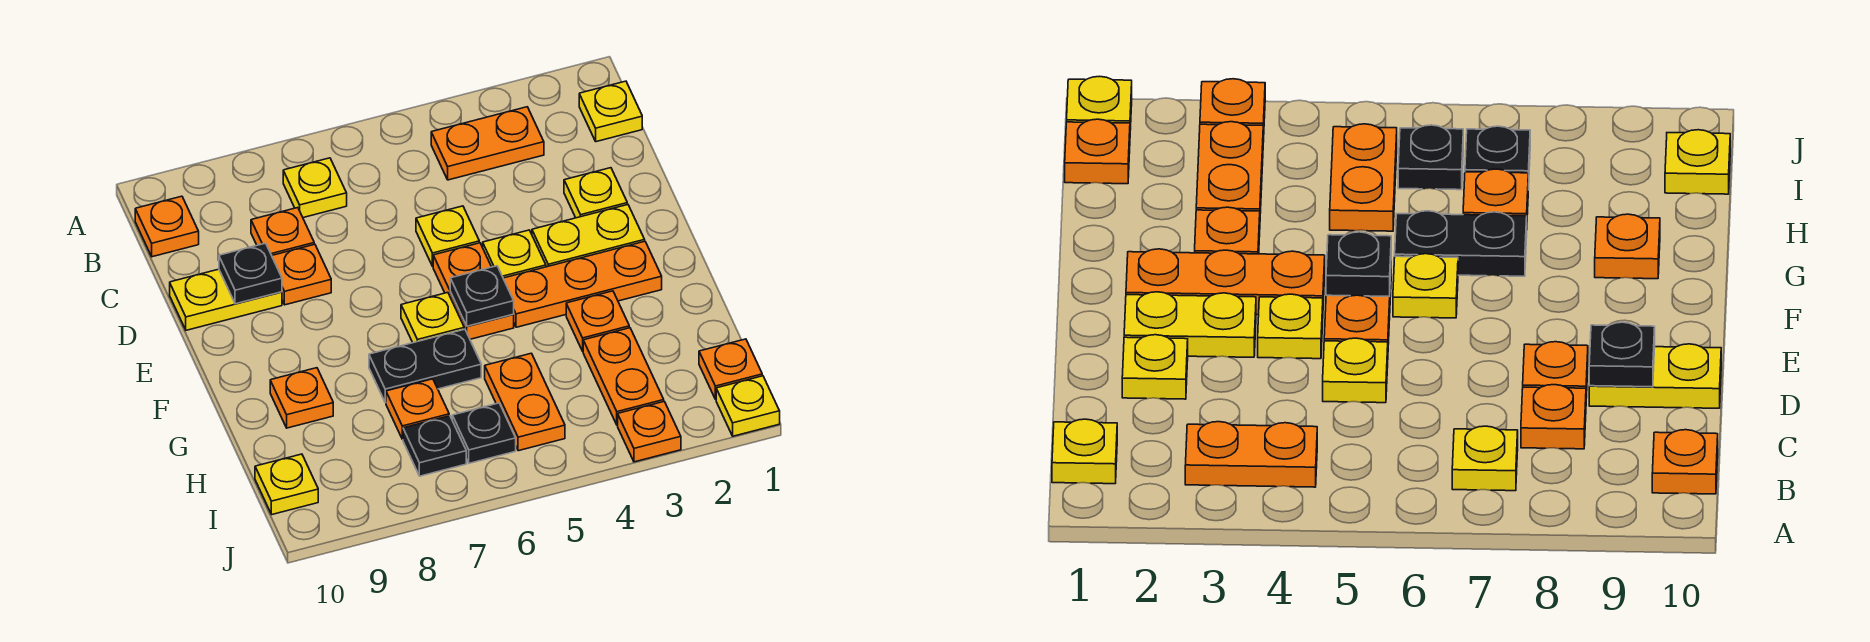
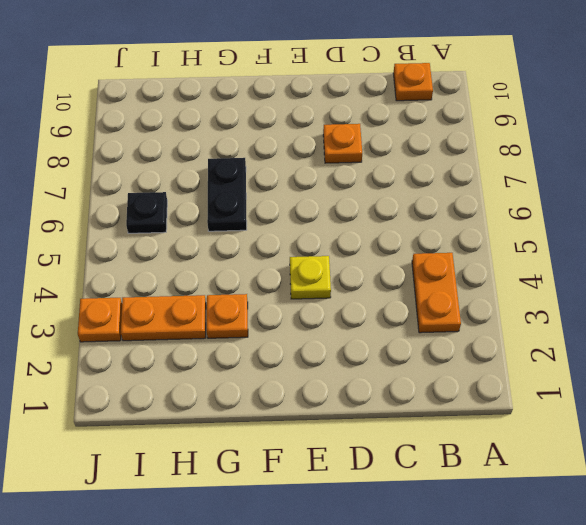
none -> yellow plate B1 level 1
none -> yellow plate B7 level 1
none -> orange plate C8 level 1

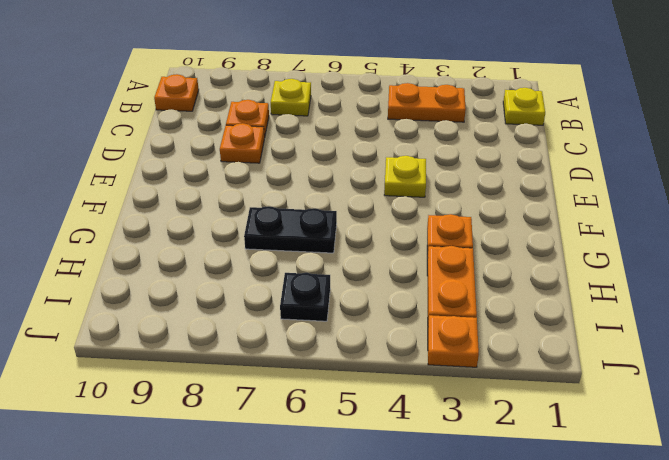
none -> yellow plate D2 level 1
none -> yellow plate D5 level 1
none -> yellow plate D9:D10 level 1

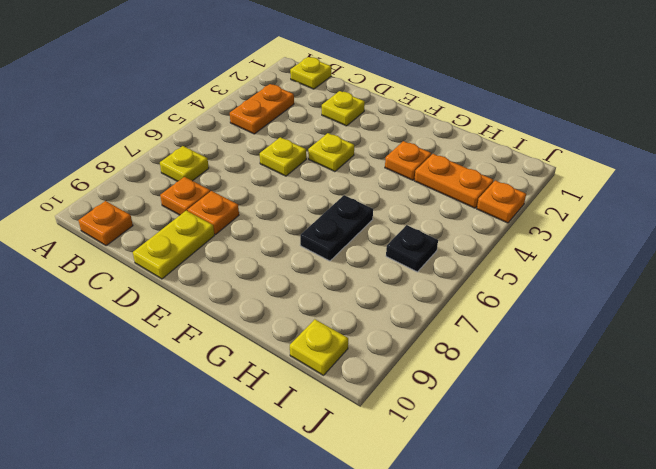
none -> yellow plate E2:E3 level 1
none -> orange plate E5:F5 level 1
none -> orange plate F2:F4 level 1

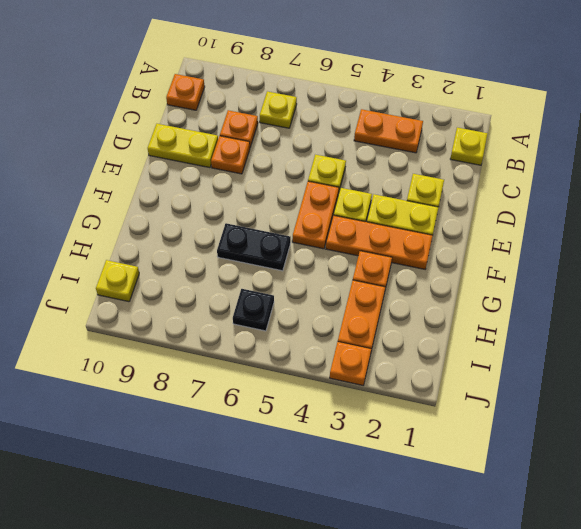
none -> yellow plate F6 level 1
none -> orange plate G9 level 1
none -> orange plate H5:I5 level 1

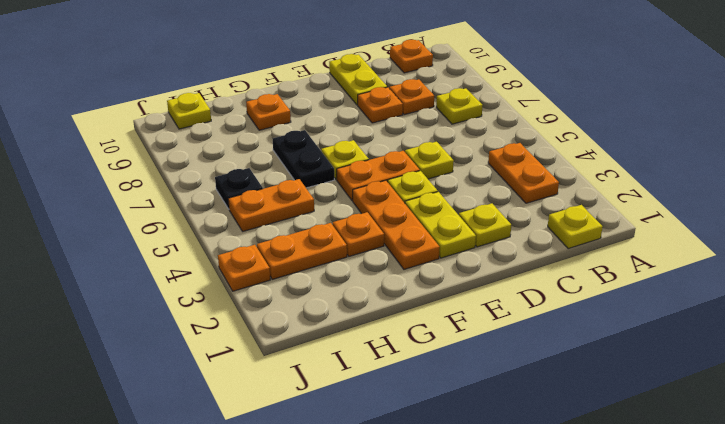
none -> orange plate H7 level 1
none -> orange plate I1 level 1
none -> black plate I7 level 1

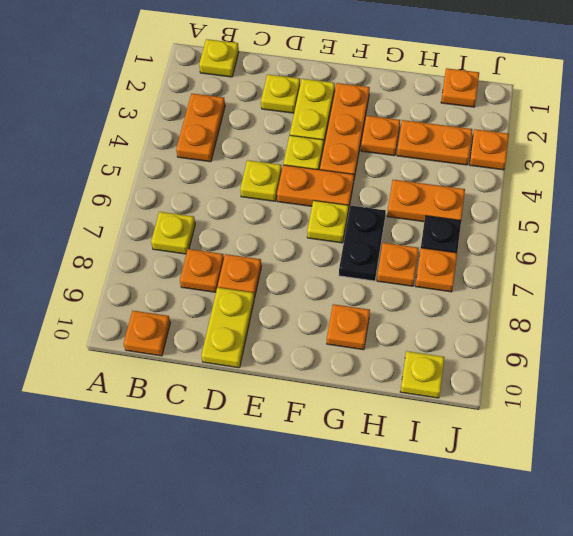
orange plate I7 level 1 -> black plate I7 level 1
none -> yellow plate J1 level 1
none -> black plate D9 level 2
none -> black plate F5 level 2

